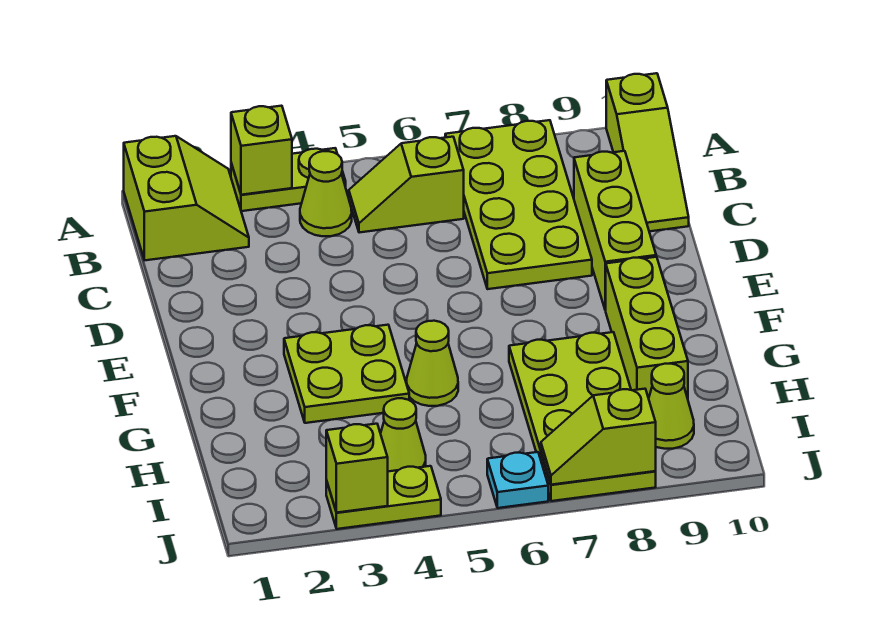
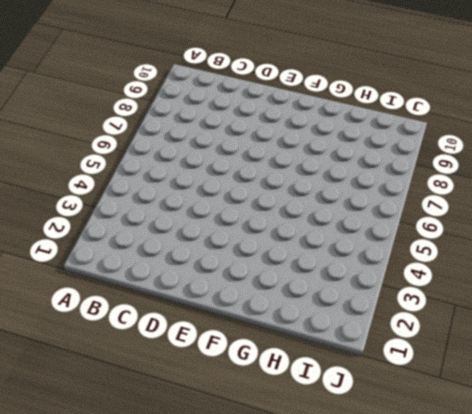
none -> lime slope A1:B2 level 1 top 1
none -> lime plate A3:A4 level 1
none -> lime plate A7:D8 level 1

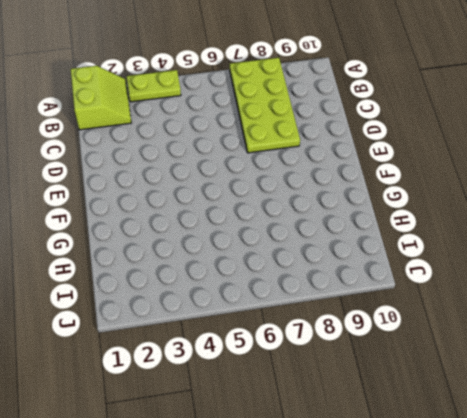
none -> lime slope A10:C10 level 1 top A
none -> lime cone B4 level 1
none -> lime slope B5:B6 level 1 top 6

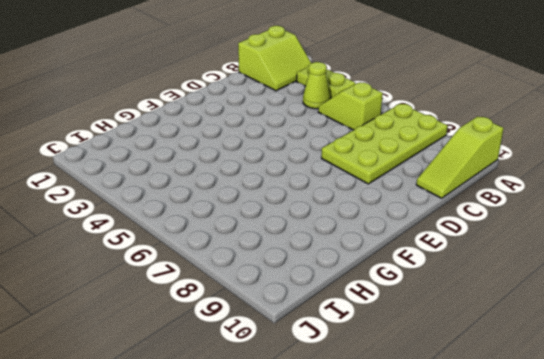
none -> lime brick C9:E9 level 1
none -> lime plate F3:G4 level 1
none -> lime brick F9:H9 level 1

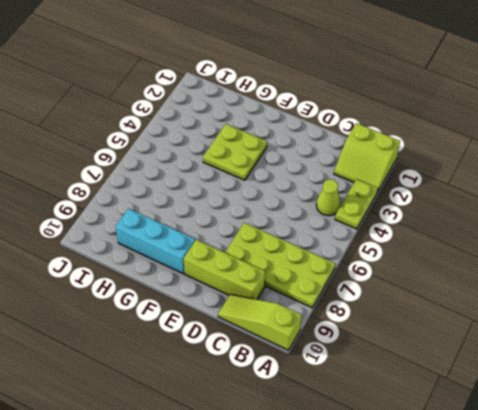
cyan brick F9:H9 level 1 -> lime brick F9:H9 level 1
none -> lime slope B5:B6 level 1 top 6
none -> lime cone G5 level 1
none -> lime plate G7:J8 level 1

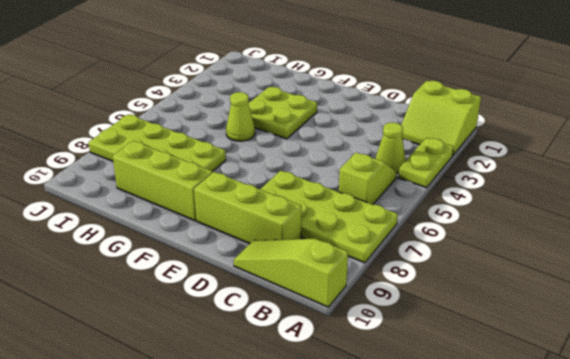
none -> lime cone I4 level 1
none -> lime cone I9 level 1
none -> lime plate J3:J4 level 1

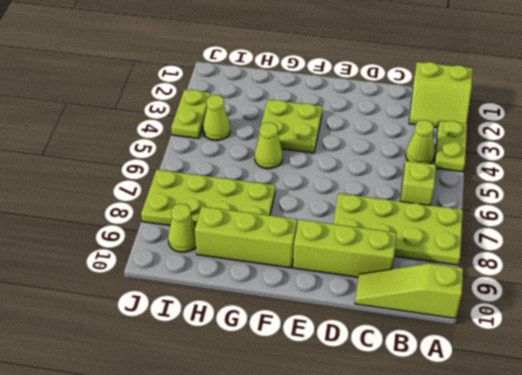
none -> cyan plate J6 level 1
none -> lime brick A3 level 2
none -> lime brick J3 level 2

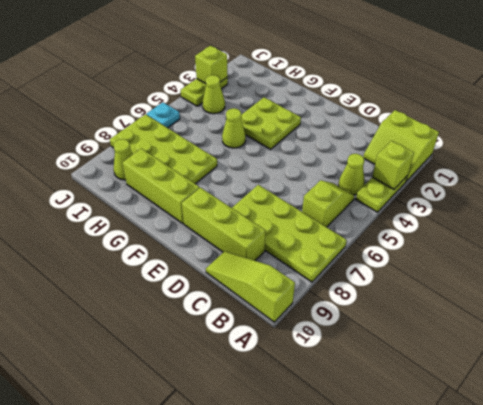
none -> lime slope J7:J8 level 2 top 8

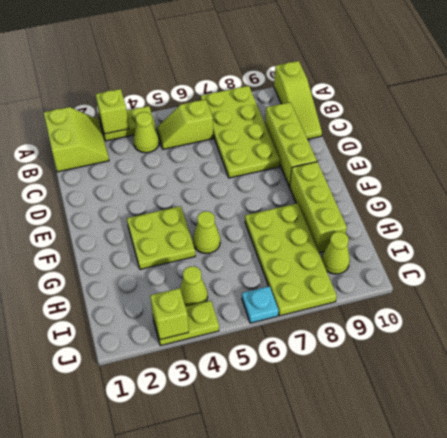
none -> lime slope J7:J8 level 2 top 8

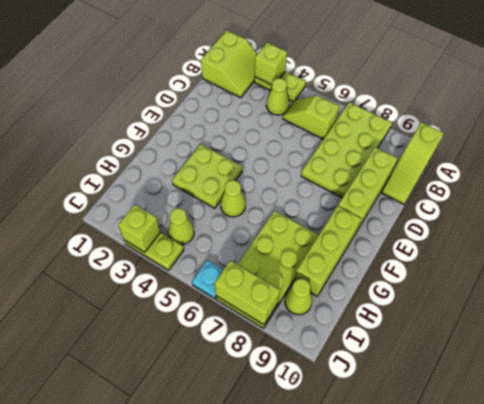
lime brick J7:J8 level 2 -> lime slope J7:J8 level 2 top 8

